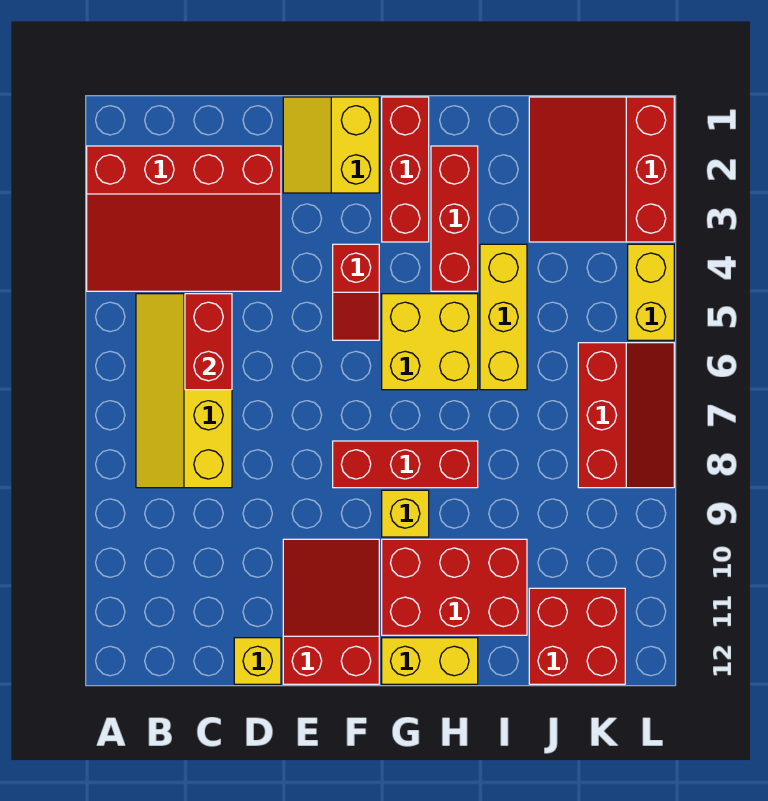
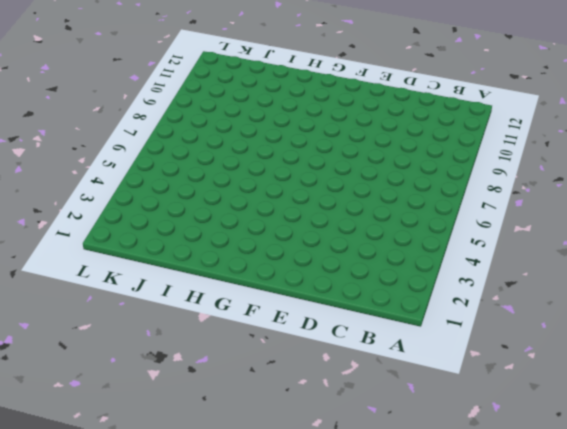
none -> red slope A2:D4 level 1 top 2
none -> yellow slope B5:C8 level 1 top C
none -> yellow brick D12 level 1

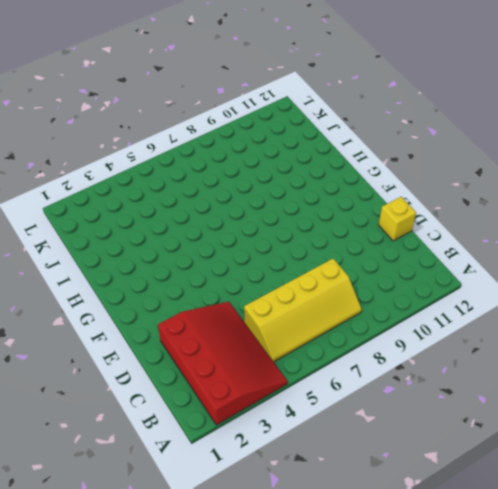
none -> yellow slope E1:F2 level 1 top F
none -> red slope E10:F12 level 1 top 12
none -> red slope F4:F5 level 1 top 4

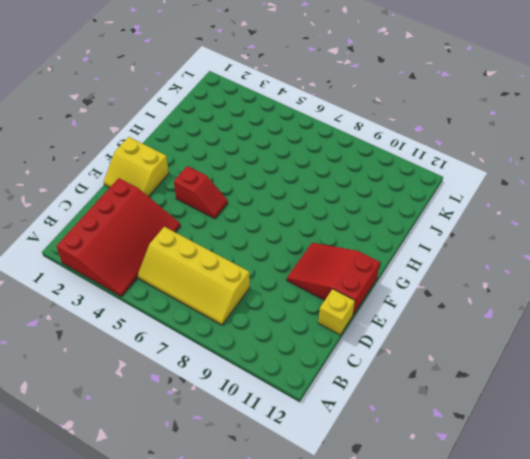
none -> red brick F8:H8 level 1
none -> red brick G1:G3 level 1
none -> yellow brick G5:H6 level 1

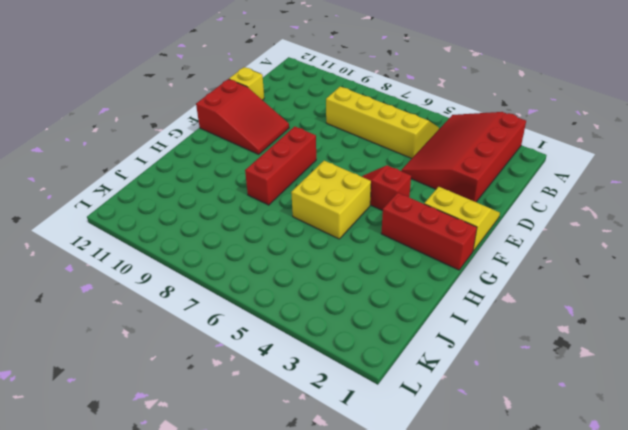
none -> yellow brick G9 level 1
none -> red brick G10:I11 level 1
none -> yellow brick G12:H12 level 1

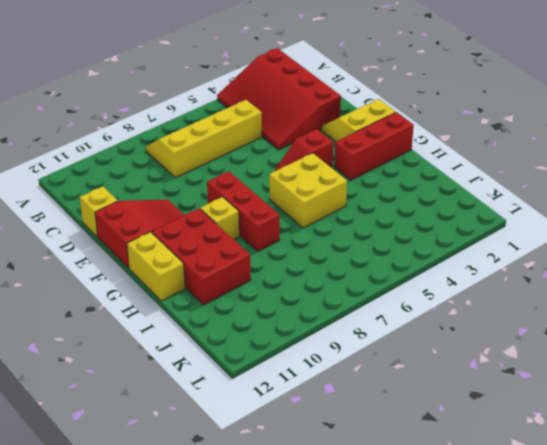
none -> red brick H2:H4 level 1
none -> yellow brick I4:I6 level 1
none -> red slope J1:L3 level 1 top L

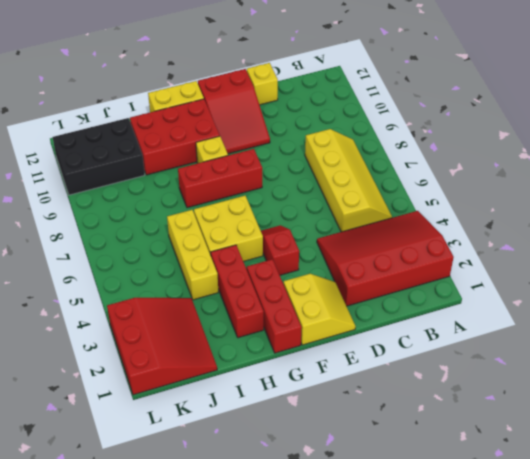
black brick J10:L11 level 1 -> red brick J11:K12 level 1
none -> red slope K6:L8 level 1 top K
none -> yellow brick L4:L5 level 1
none -> red brick C5:C6 level 2

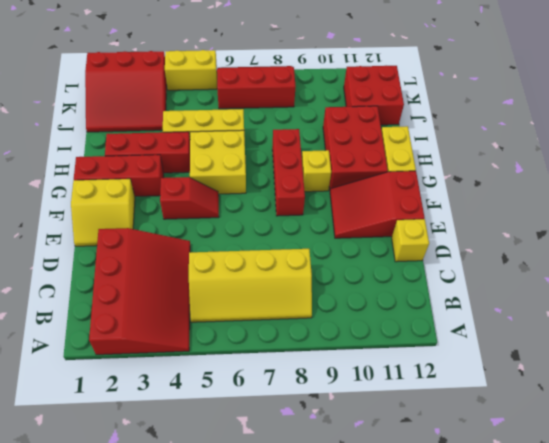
none -> red brick C5:C6 level 2

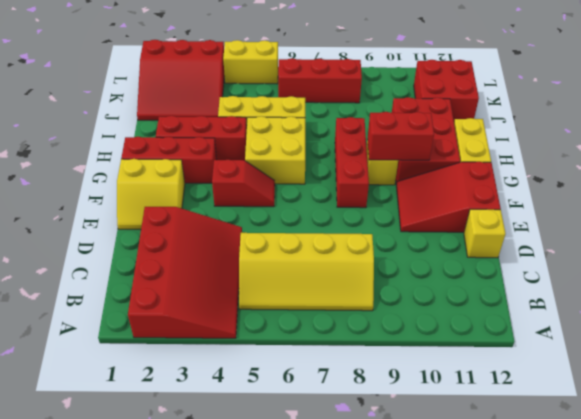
red brick G9:G10 level 2 -> red brick C5:C6 level 2

